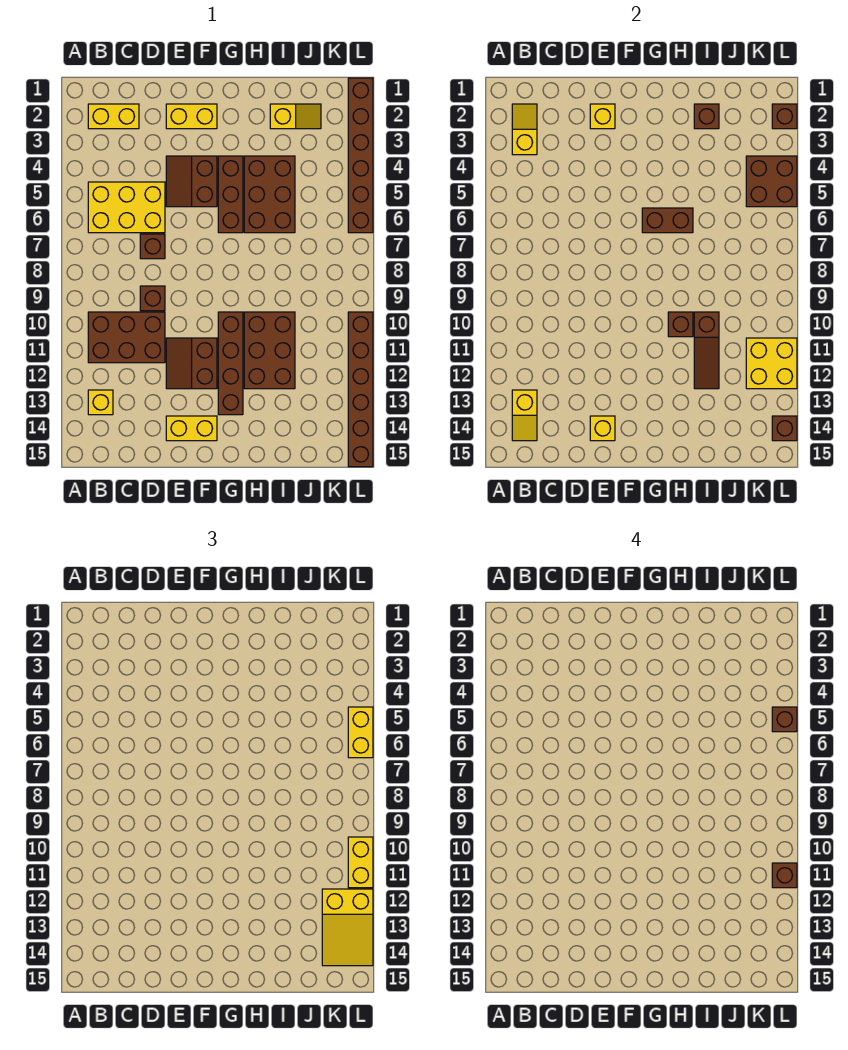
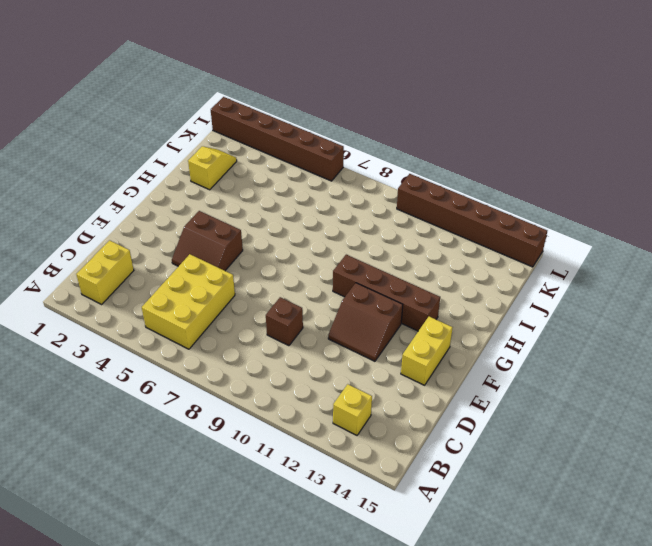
none -> brown brick B10:D11 level 1
none -> brown brick D7 level 1
none -> yellow brick E2:F2 level 1
none -> brown brick G4:G6 level 1

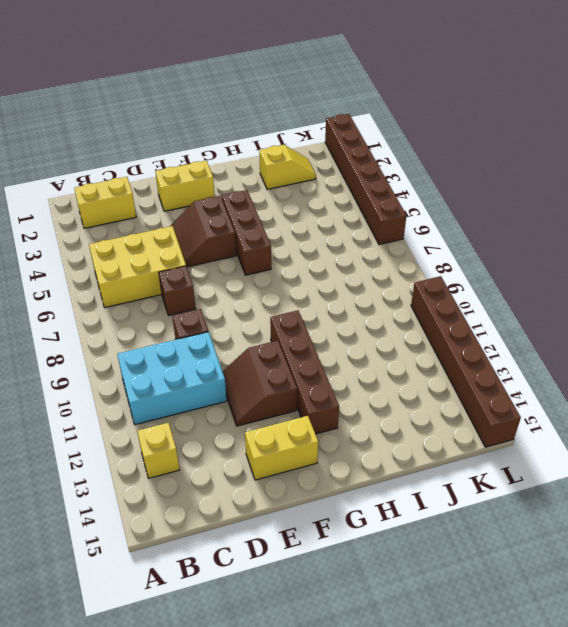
cyan brick B10:D11 level 1 -> brown brick B10:D11 level 1
none -> brown brick H4:I6 level 1
none -> brown brick H10:I12 level 1
none -> yellow slope B2:B3 level 2 top 3
none -> yellow slope B13:B14 level 2 top 13

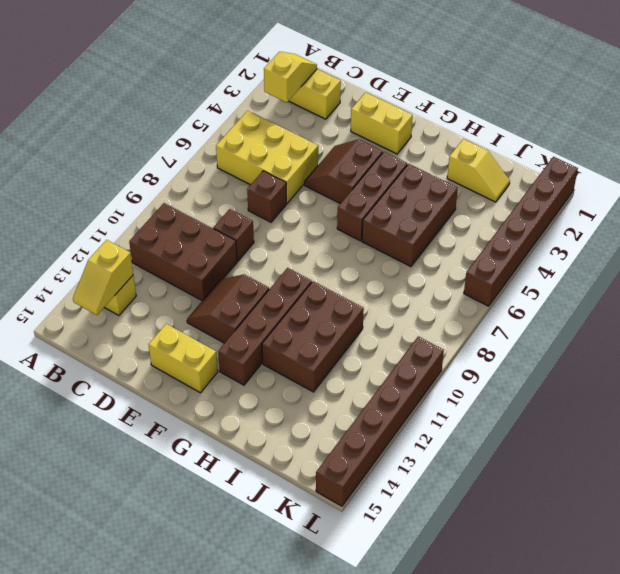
none -> yellow brick E2 level 2
none -> yellow brick E14 level 2
none -> brown brick G6:H6 level 2
none -> brown brick H10 level 2

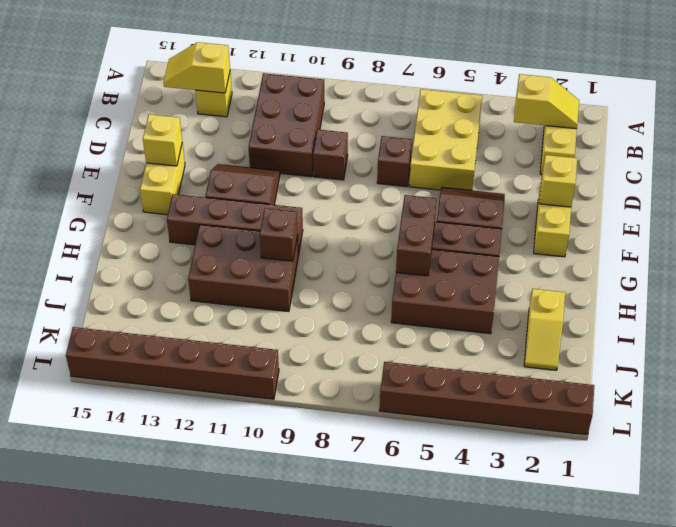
none -> brown brick I2 level 2
none -> brown slope I10:I12 level 2 top 10
none -> brown brick K4:L5 level 2
none -> yellow brick K11:L12 level 2

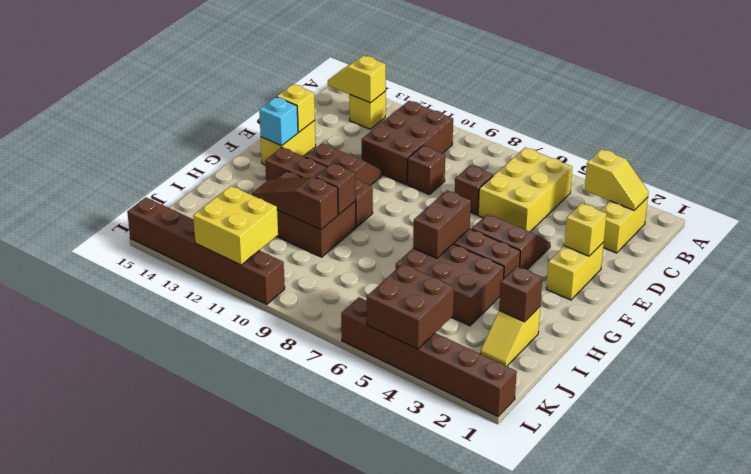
cyan brick F14 level 2 -> none
none -> brown brick L2 level 2
none -> brown brick L14 level 2
none -> yellow slope K12:L14 level 3 top 12
none -> yellow brick L5:L6 level 3

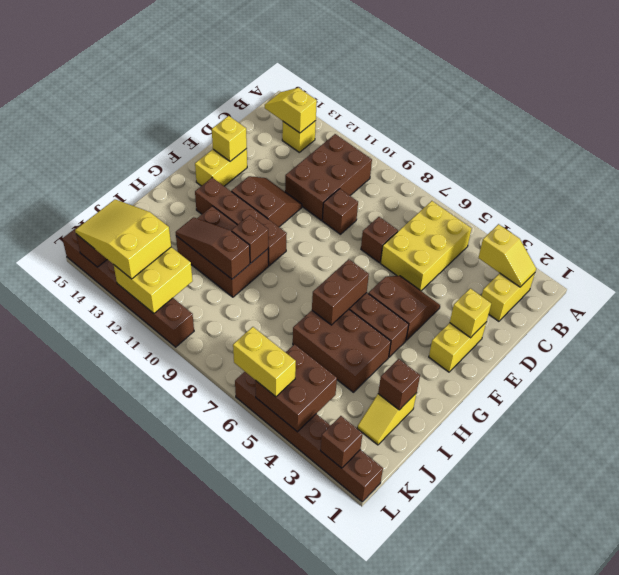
none -> yellow brick L10:L11 level 3
none -> brown brick L5 level 4
none -> brown brick L11 level 4

